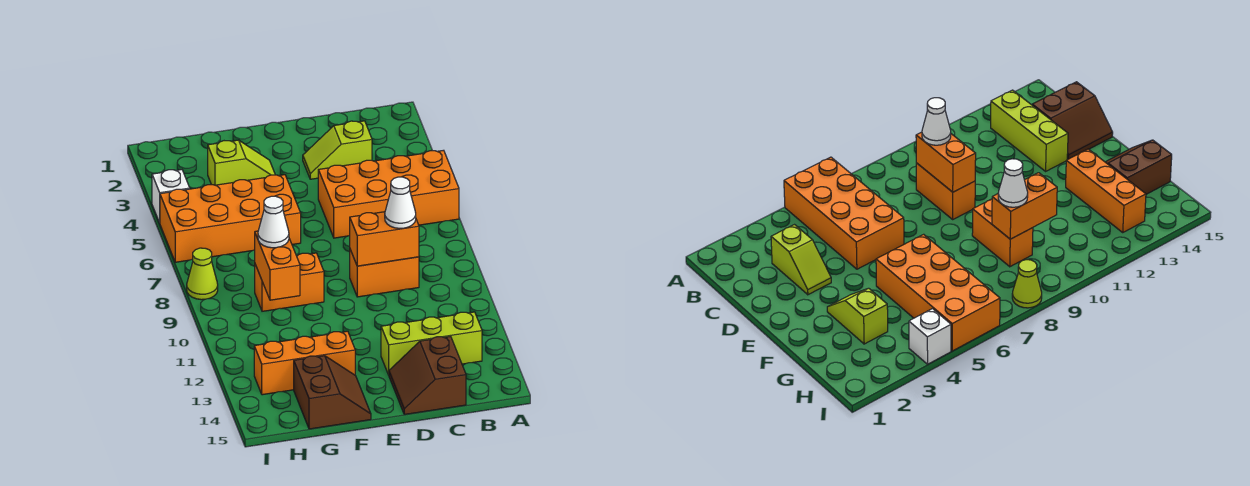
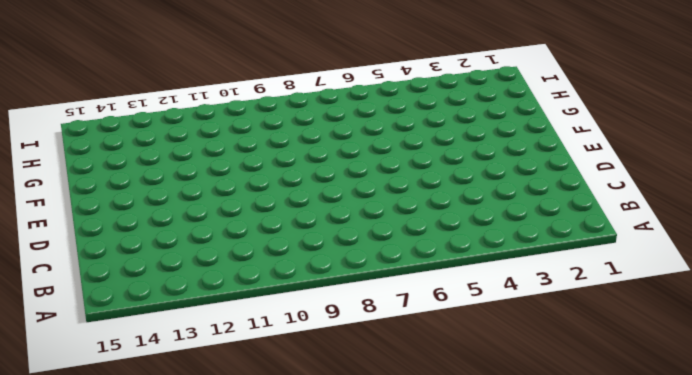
none -> orange brick A5:D6 level 1
none -> lime brick B13:D13 level 1
none -> lime slope C3:D3 level 1 top C

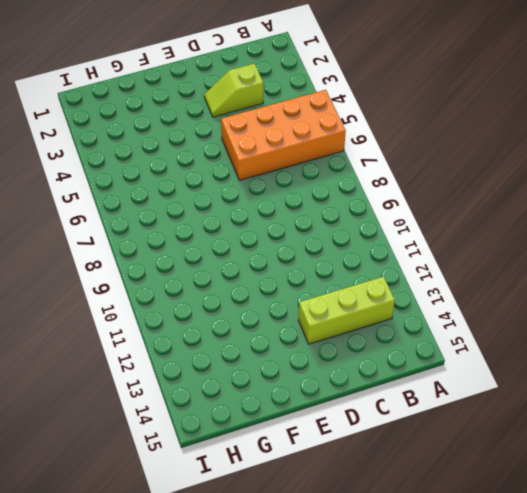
none -> orange brick C9:D9 level 1
none -> brown slope C14:D15 level 1 top C
none -> lime slope F3:G3 level 1 top G

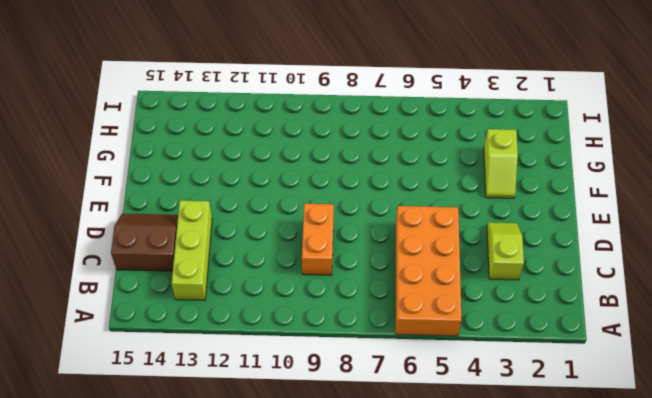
none -> orange brick F5:I6 level 1
none -> orange brick F9:G9 level 1
none -> orange brick F13:H13 level 1

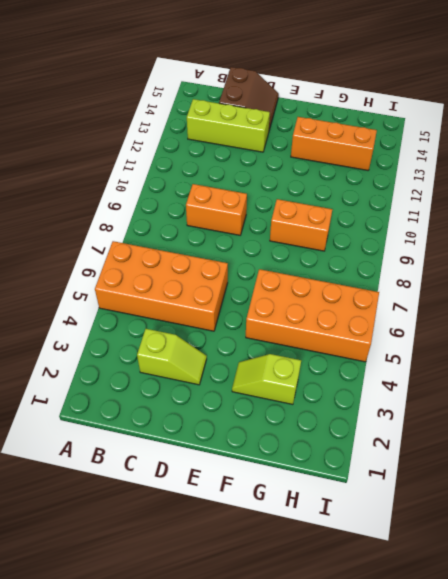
none -> brown slope F14:G15 level 1 top G
none -> white brick I4 level 1
none -> lime cone I8 level 1

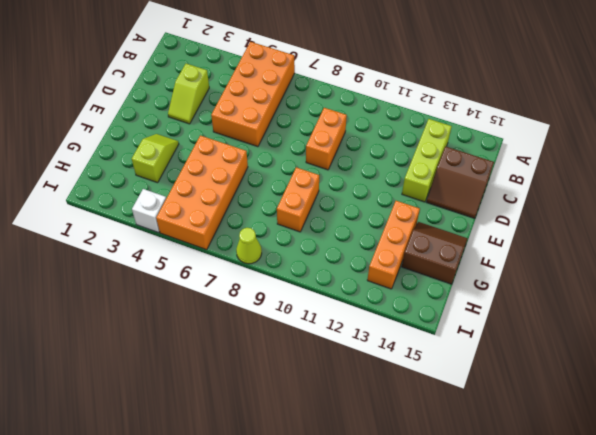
none -> orange brick C9:D9 level 2
none -> orange brick G9:G10 level 2
none -> white cone C9 level 3

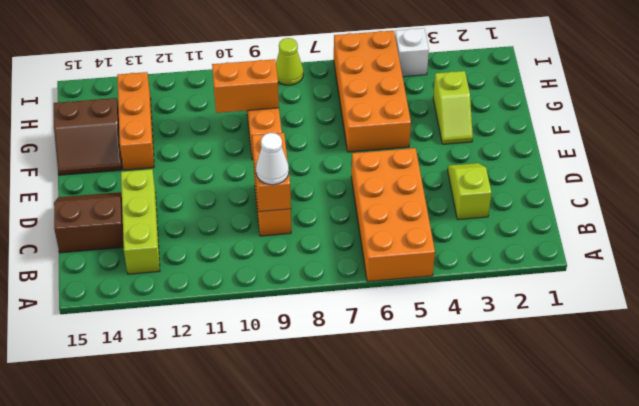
none -> white cone G9 level 3

